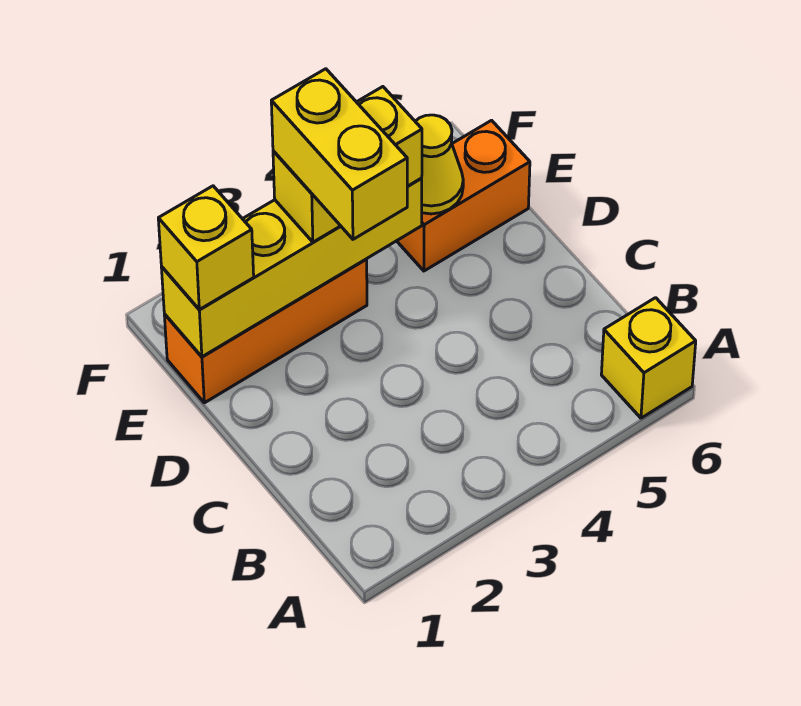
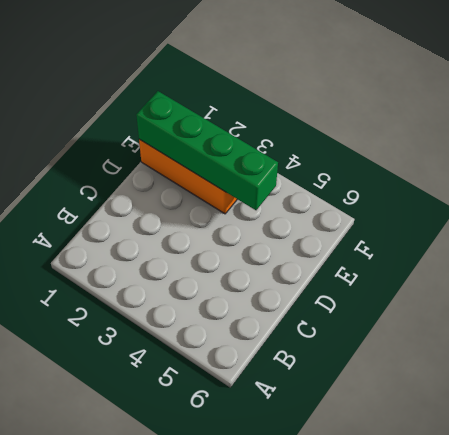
green brick E1:E4 level 2 -> yellow brick E1:E4 level 2
none -> yellow brick A6 level 1
none -> orange brick E5:E6 level 1

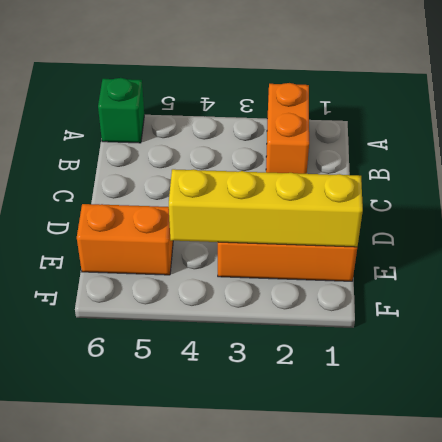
orange brick A2:B2 level 1 -> none
green brick A6 level 1 -> yellow brick A6 level 1
none -> yellow cone E5 level 2
none -> yellow brick E1 level 3

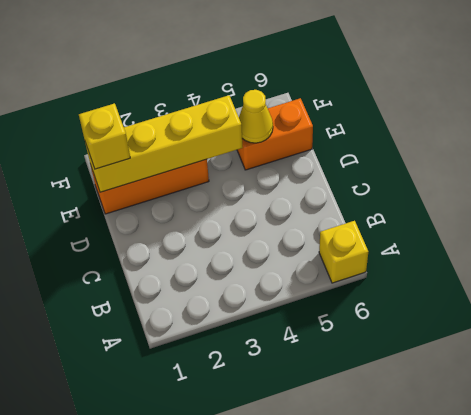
none -> yellow brick E3:E4 level 3
none -> yellow brick D3:E3 level 4

